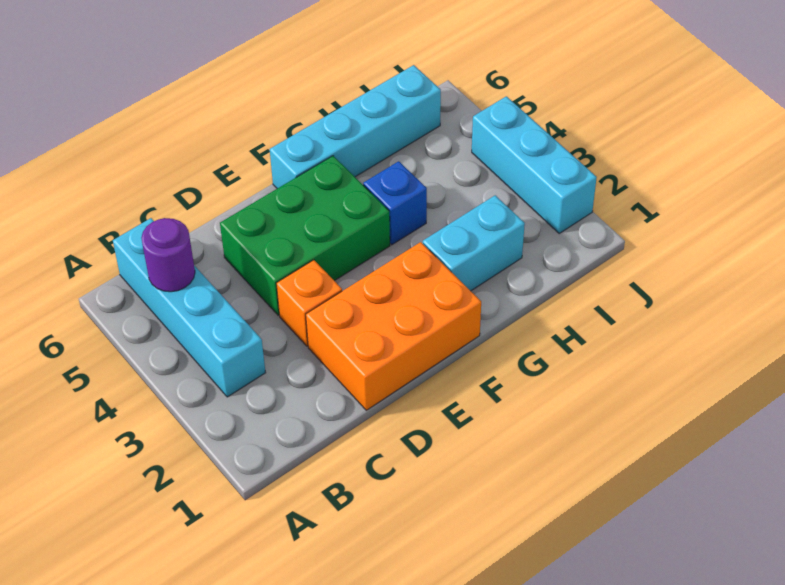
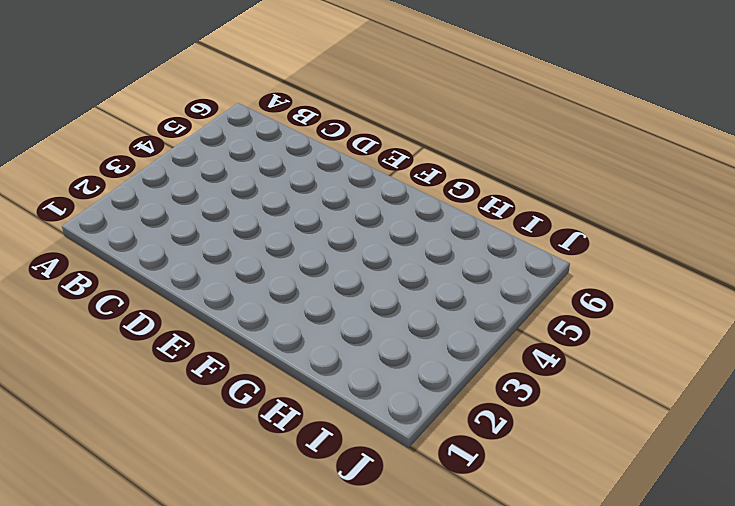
none -> cyan brick B3:B6 level 1
none -> orange brick D1:F2 level 1

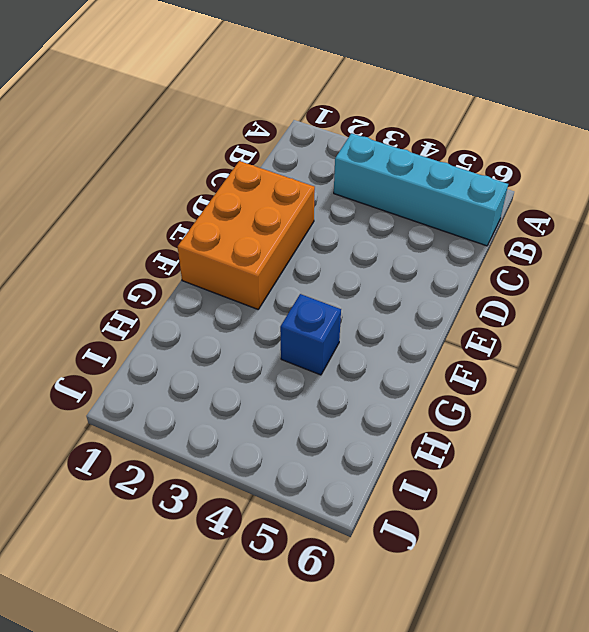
none -> orange brick D3 level 1
none -> green brick D4:F5 level 1

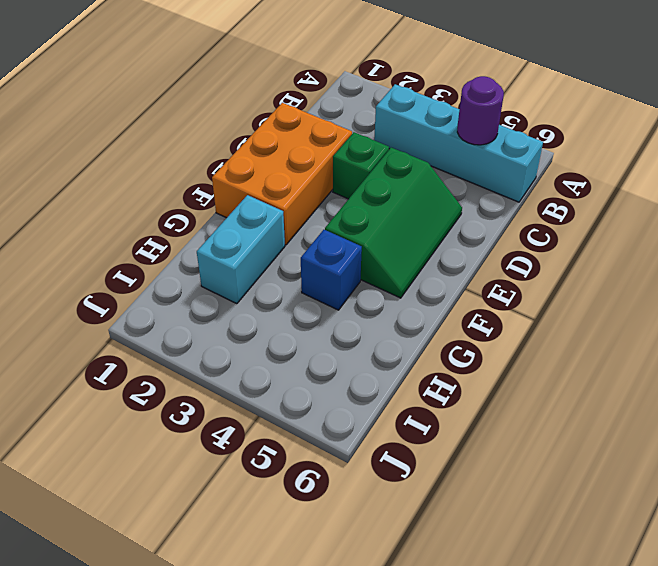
green brick D3 level 1 -> orange brick D3 level 1
green slope D4:F5 level 1 top 4 -> green brick D4:F5 level 1
none -> cyan brick F6:I6 level 1
none -> cyan brick J2:J4 level 1

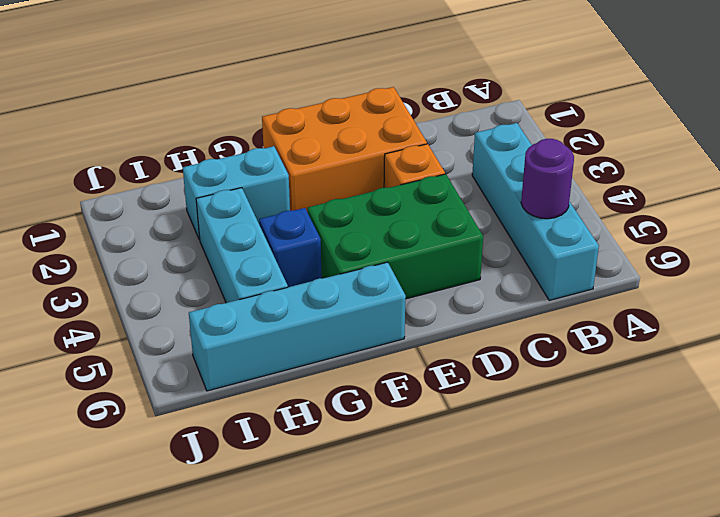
cyan brick H3:H5 level 1 -> cyan brick J2:J4 level 1

